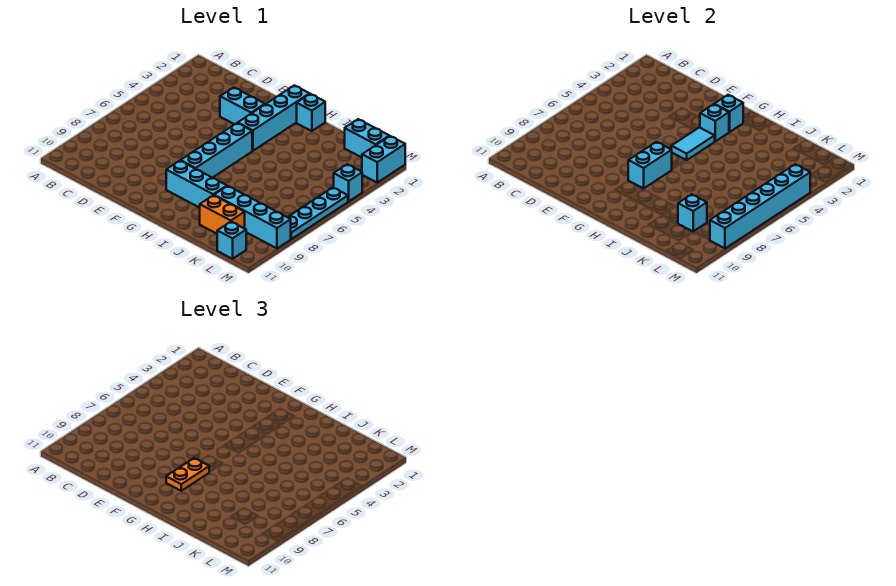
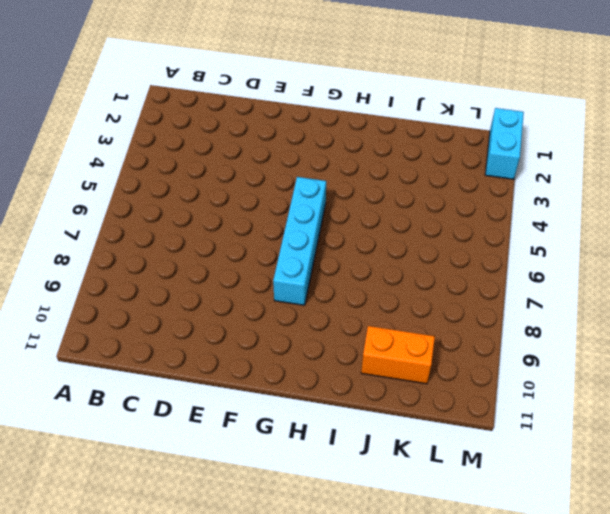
none -> cyan brick E3:F3 level 1
none -> cyan brick G1:G4 level 1
none -> cyan brick G9:I9 level 1

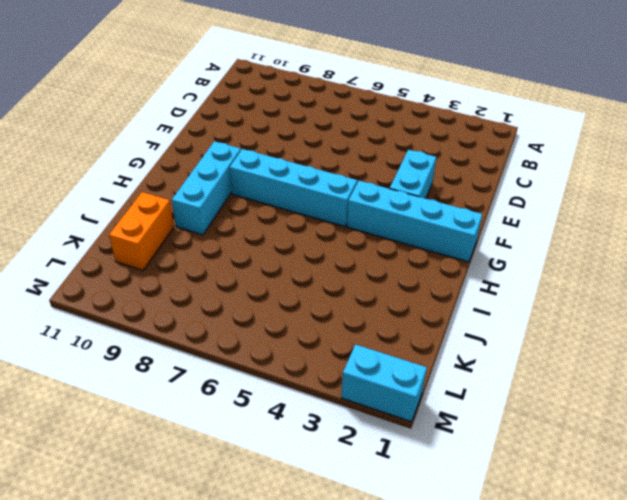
none -> cyan brick H1 level 1
none -> cyan brick J9:M9 level 1
none -> cyan brick K1:L1 level 1

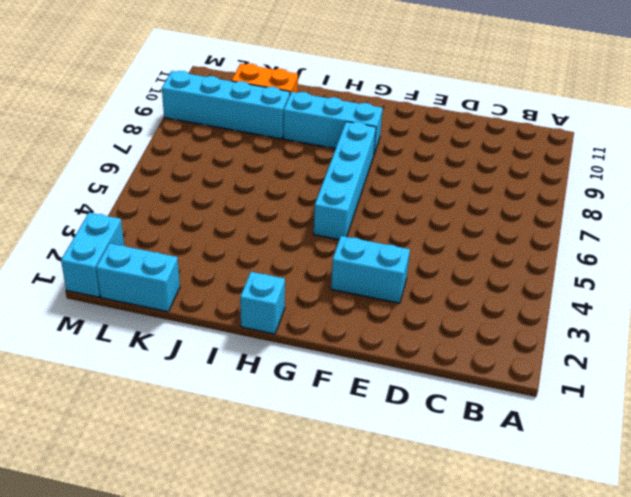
none -> cyan brick G1:G4 level 1
none -> cyan brick L11 level 1
none -> cyan brick M4 level 1

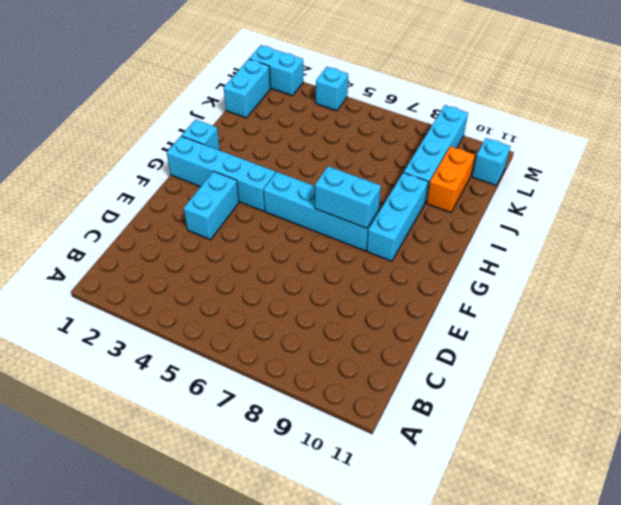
none -> cyan plate M5:M8 level 1
none -> cyan brick G2 level 2
none -> cyan brick G3 level 2

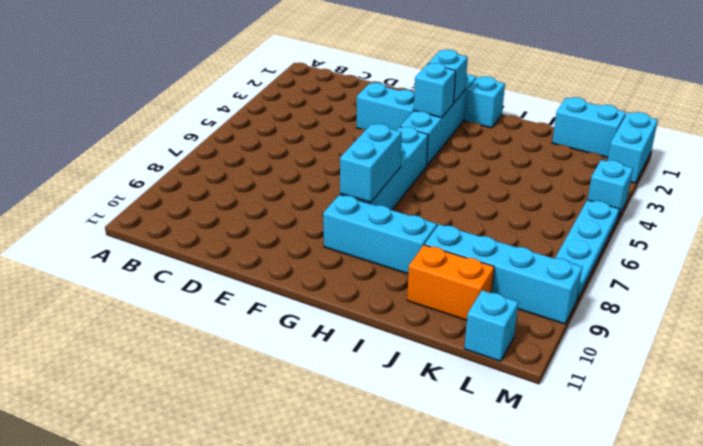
none -> cyan tile G4:G5 level 2
none -> cyan brick K9 level 2
none -> cyan brick M4:M9 level 2

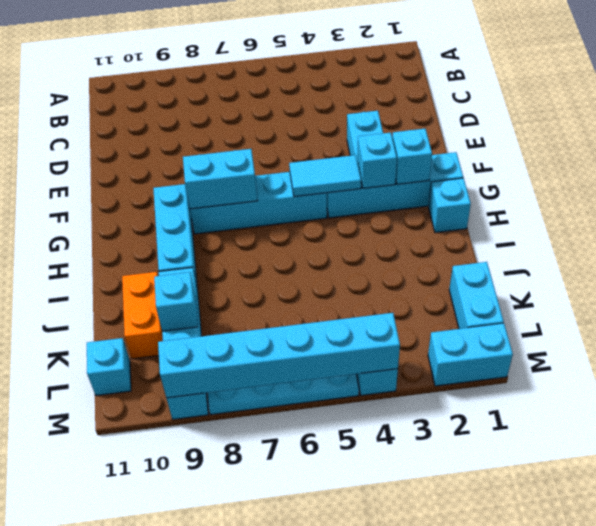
none -> orange plate G8:G9 level 3

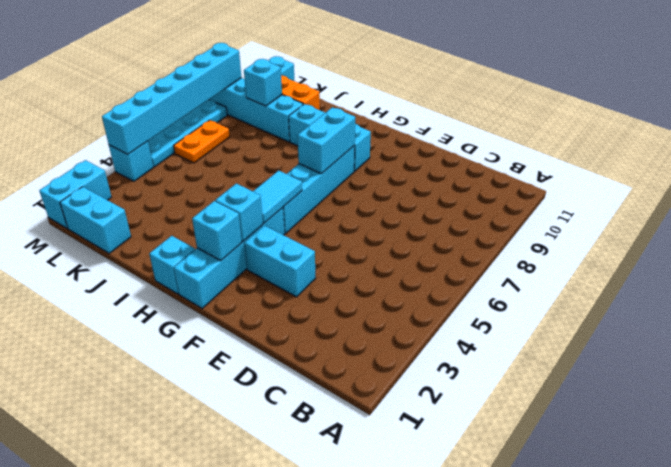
orange plate L6:L7 level 1 -> orange plate G8:G9 level 3

